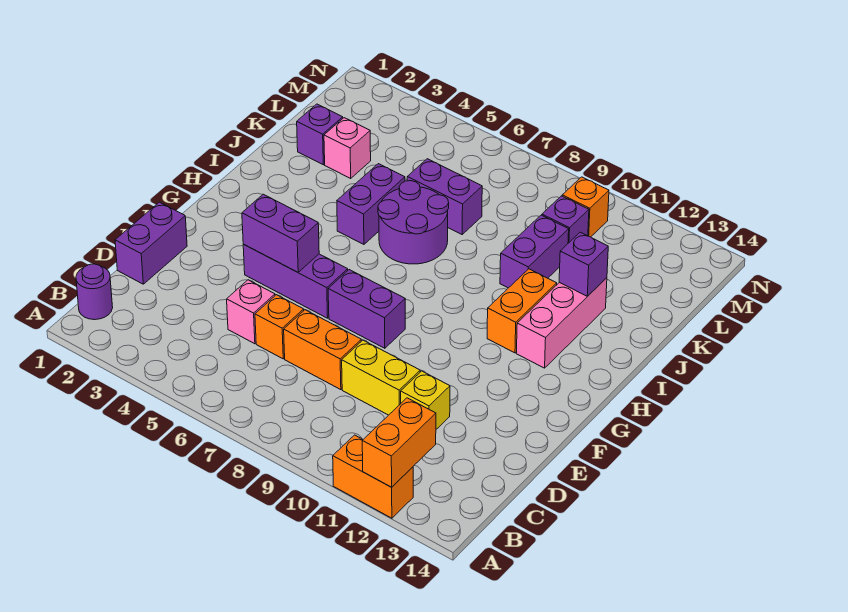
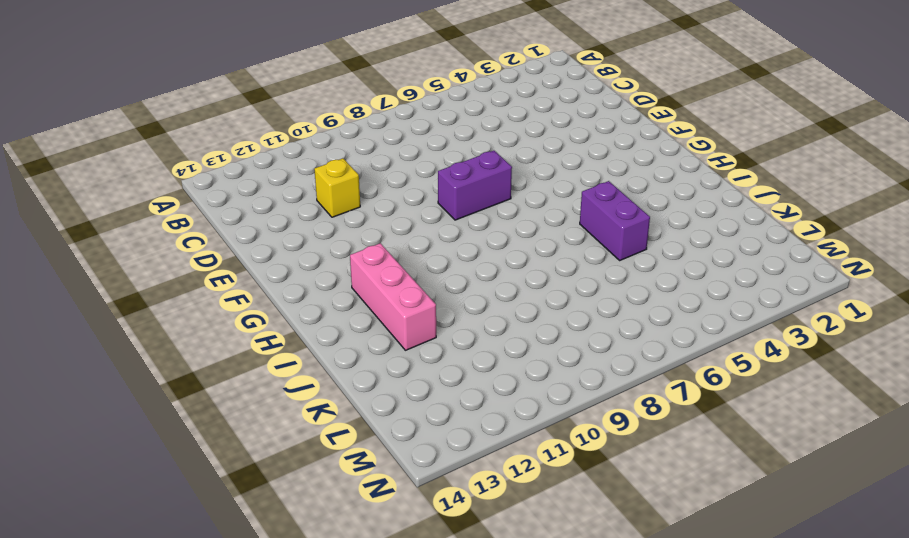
none -> orange brick A11:A12 level 1
none -> purple round brick B1 level 1
none -> purple brick D1:E1 level 1

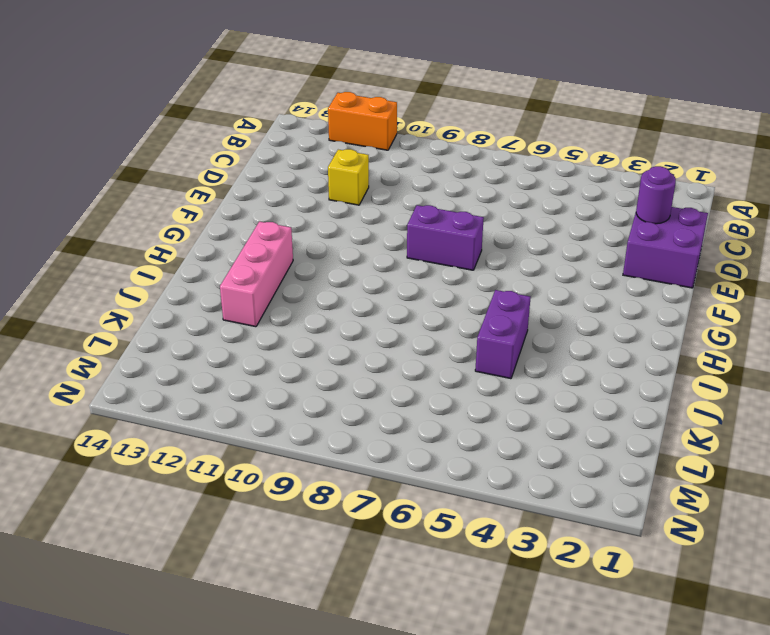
purple brick D1:E2 level 1 -> purple brick D1:E1 level 1
purple round brick D2 level 2 -> purple round brick B1 level 1
none -> pink brick D5 level 1
none -> orange brick D6 level 1
none -> orange brick D7:D8 level 1

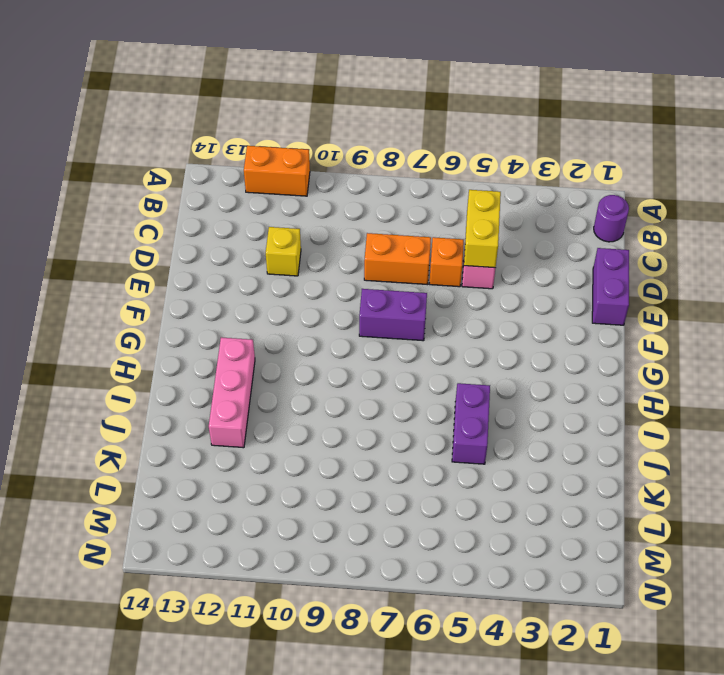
yellow brick C5:D5 level 2 -> yellow brick D9:D10 level 1
none -> purple brick F4:F6 level 1
none -> orange brick H11:I11 level 1
none -> purple round brick I6:J7 level 1

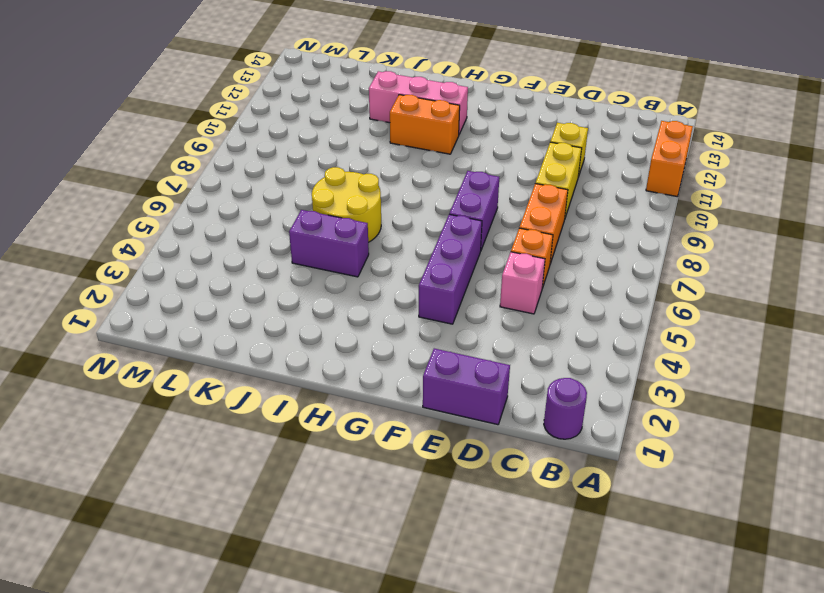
yellow round brick I6:J7 level 1 -> purple round brick I6:J7 level 1
none -> purple brick J10:K10 level 1
none -> purple brick K2 level 1
none -> pink brick K3 level 1

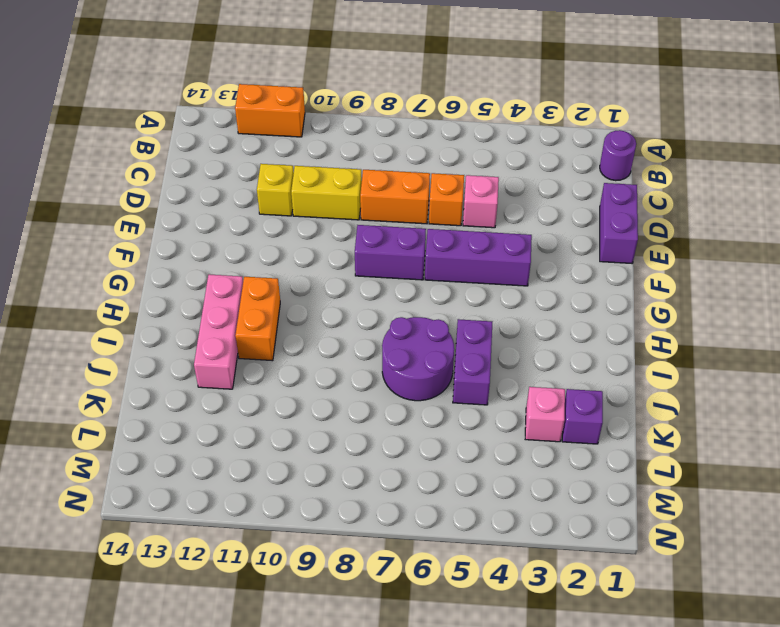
none -> purple brick J10:K10 level 1
none -> purple brick K6:K7 level 1
none -> purple brick L10 level 1

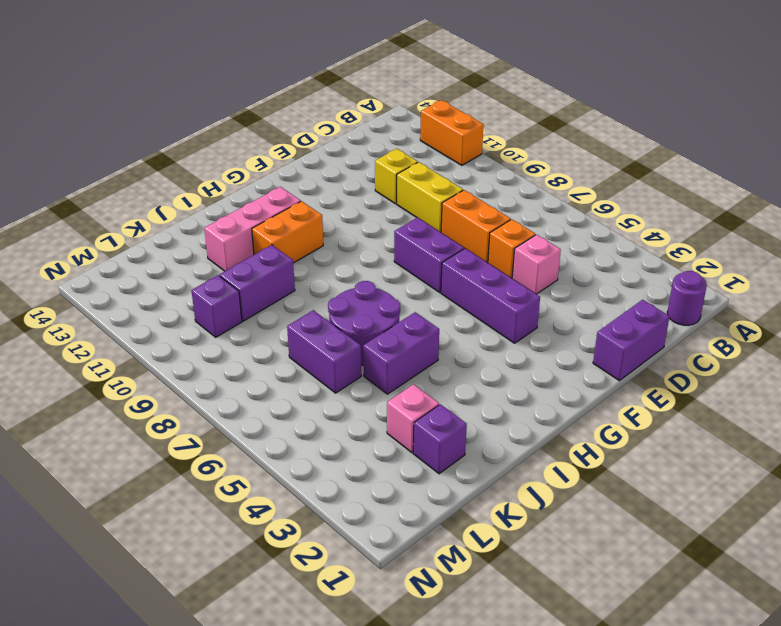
none -> orange brick M10 level 1
none -> orange brick A12:B12 level 2
none -> purple brick F4:F5 level 2

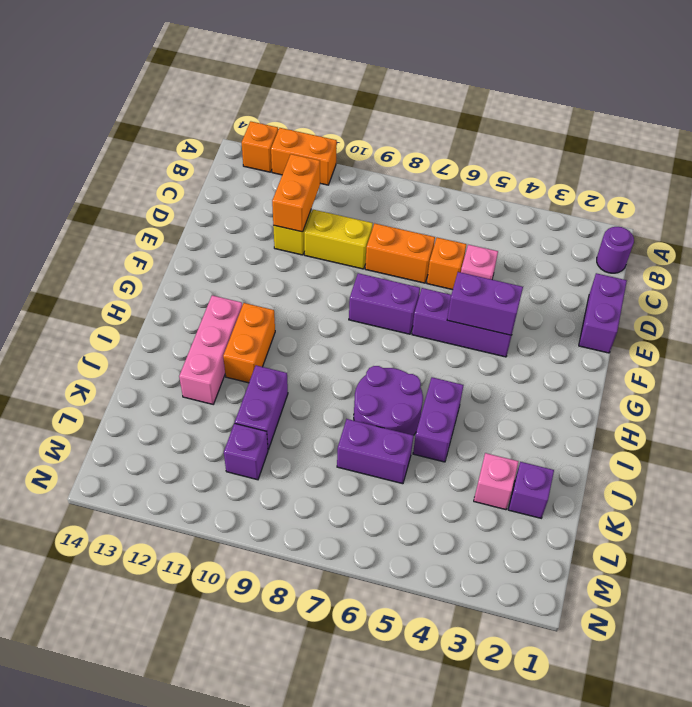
orange brick A13 level 1 -> orange brick M10 level 1
orange brick C11:D11 level 2 -> orange brick A12:B12 level 2
none -> purple brick J12 level 2

